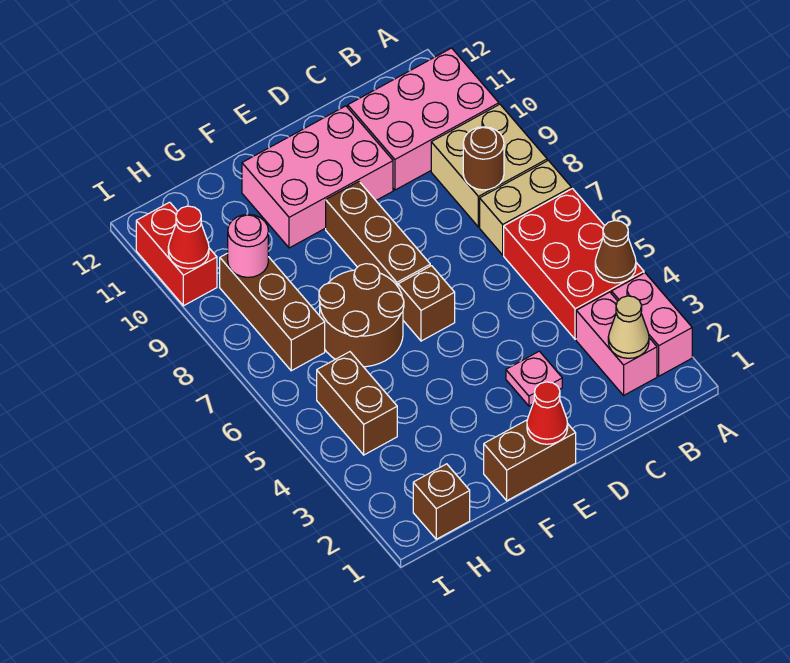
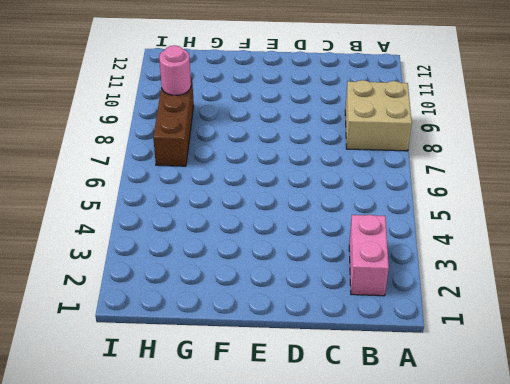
none -> pink brick A2:A3 level 1
none -> red brick A4:B6 level 1
none -> tan brick A7:B7 level 1

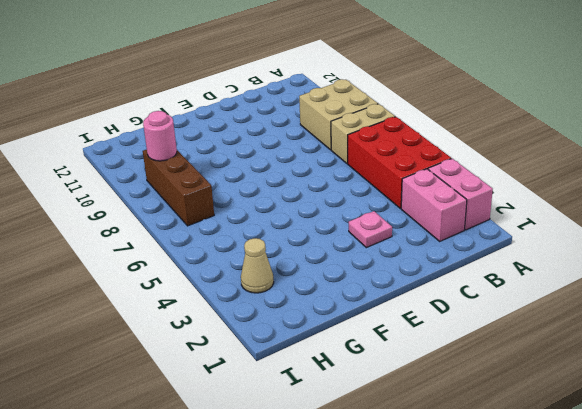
tan cone H3 level 1 -> tan cone B2 level 2
none -> pink brick A10:C11 level 1
none -> pink brick D10:F11 level 1
none -> brown brick E1:F1 level 1

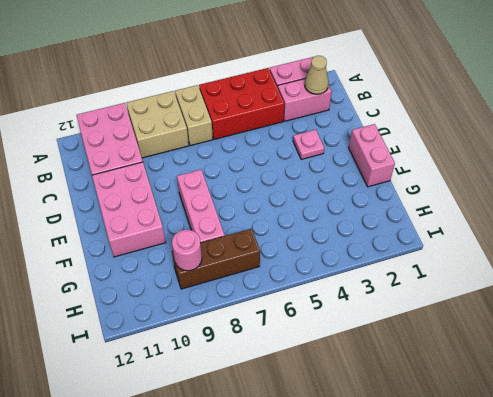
pink brick E1:F1 level 1 -> brown brick E1:F1 level 1
pink brick E8:G8 level 1 -> brown brick E7:E9 level 1
none -> brown brick E6 level 1
none -> brown round brick F6:G7 level 1
none -> brown brick H1 level 1

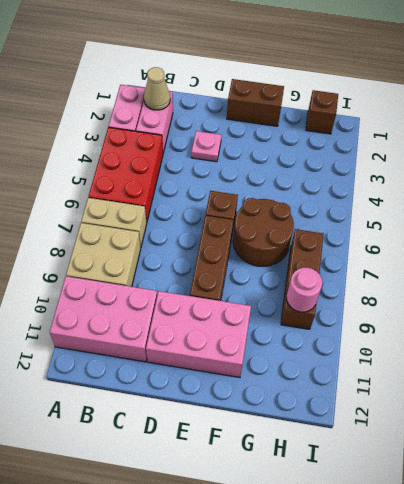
none -> brown brick H4:H5 level 1
none -> red brick I10:I11 level 1
none -> brown cone A4 level 2

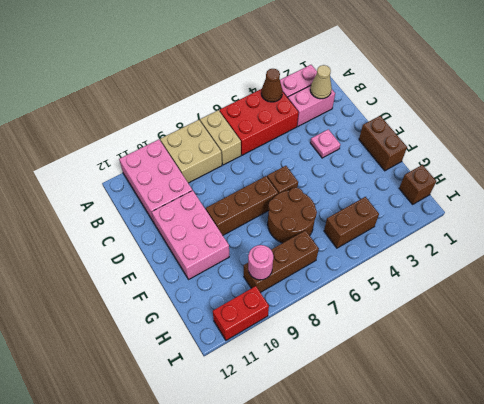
none -> brown round brick B8 level 2
none -> red cone E1 level 2
none -> red cone I10 level 2

